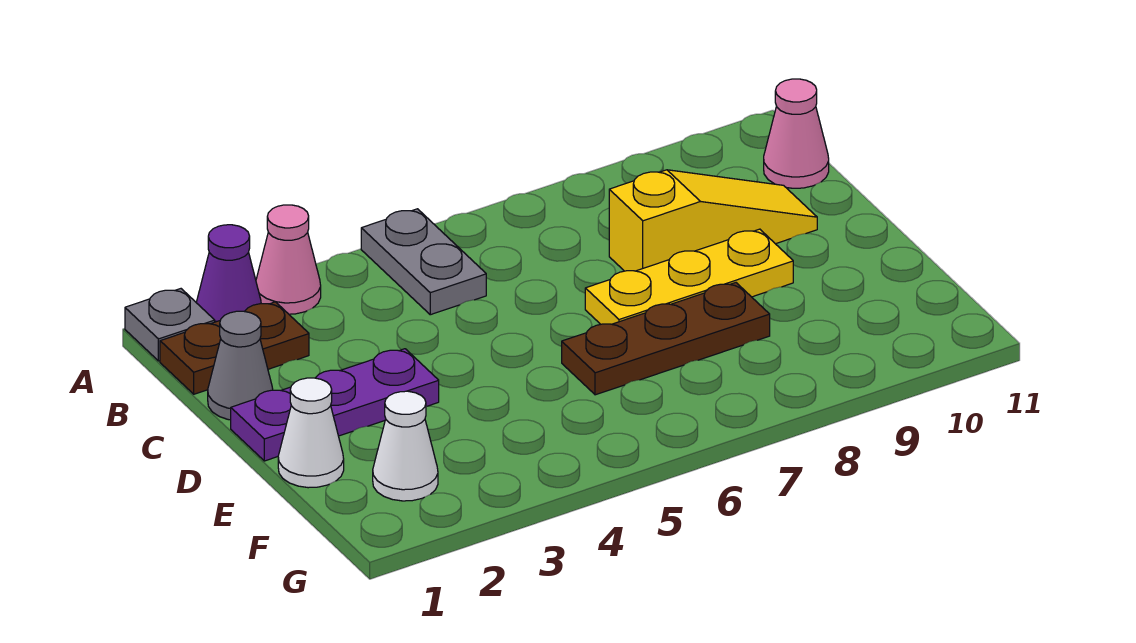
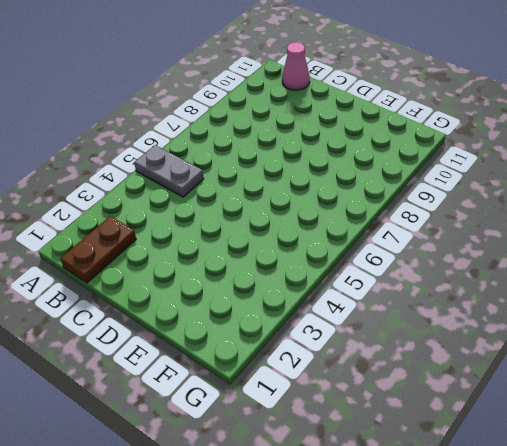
none -> grey plate A1 level 1
none -> purple cone A2 level 1
none -> pink cone A3 level 1

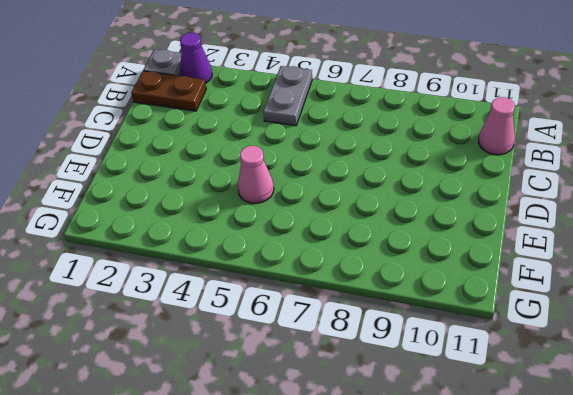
pink cone E5 level 1 -> pink cone A3 level 1
none -> grey cone C1 level 1
none -> yellow slope C8:C10 level 1 top 8
none -> purple plate D1:D3 level 1

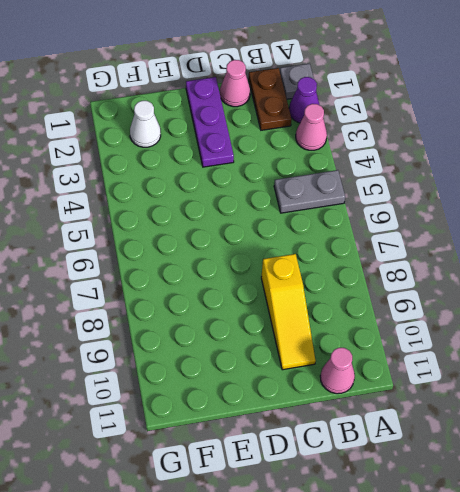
pink cone C1 level 1 -> grey cone C1 level 1
none -> yellow plate D7:D9 level 1
none -> white cone E1 level 1
none -> brown plate E6:E8 level 1

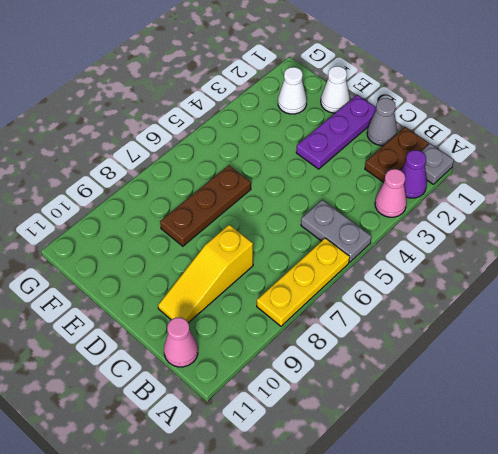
yellow plate A6:A8 level 1 -> yellow plate D7:D9 level 1

